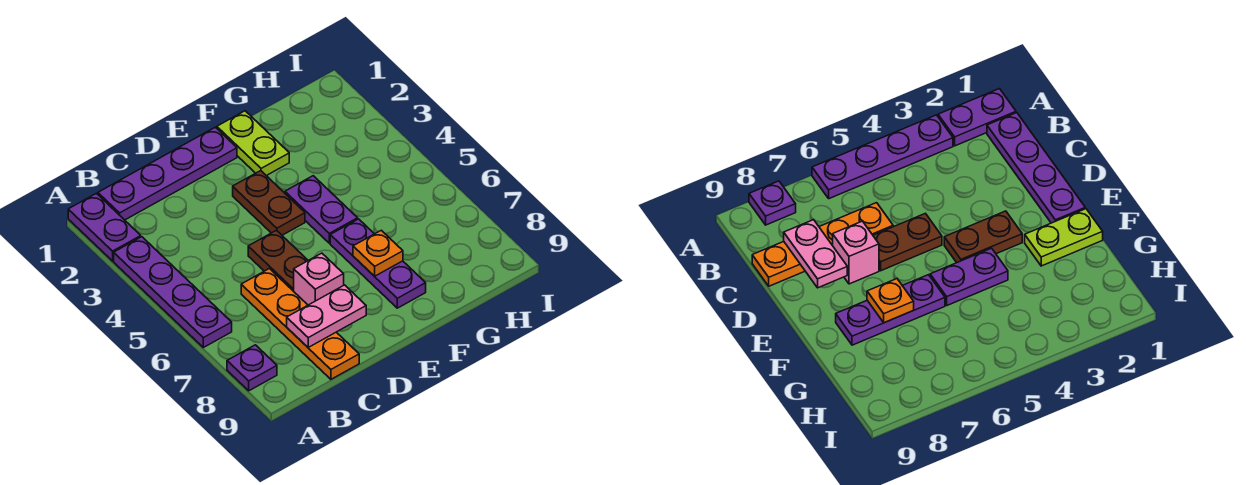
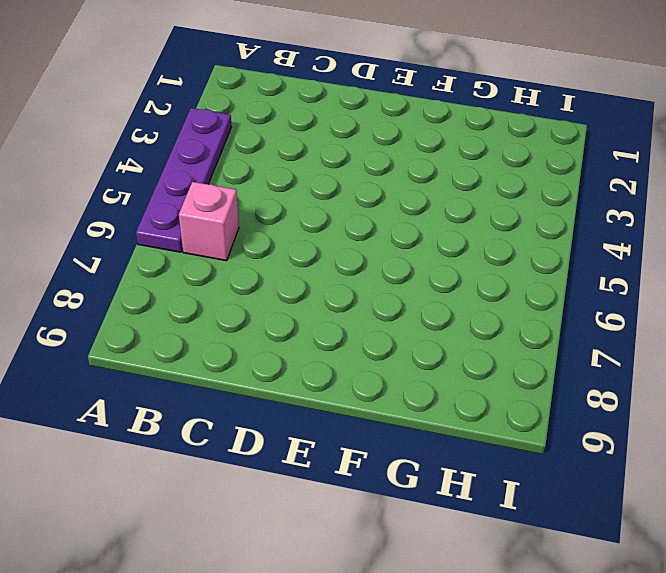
pink brick B6 level 1 -> pink brick D7 level 1
none -> purple plate A1:A2 level 1
none -> purple plate A8 level 1
none -> purple plate B1:E1 level 1

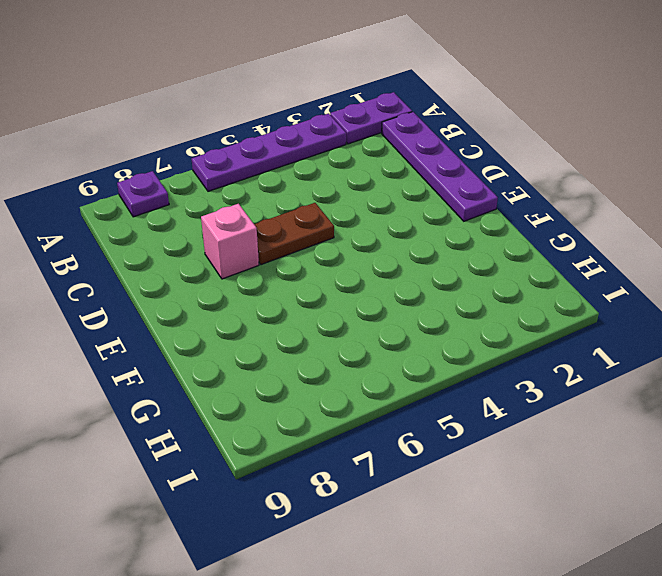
none -> orange plate C6:C9 level 1
none -> brown plate E3:E4 level 1
none -> lime plate F1:F2 level 1

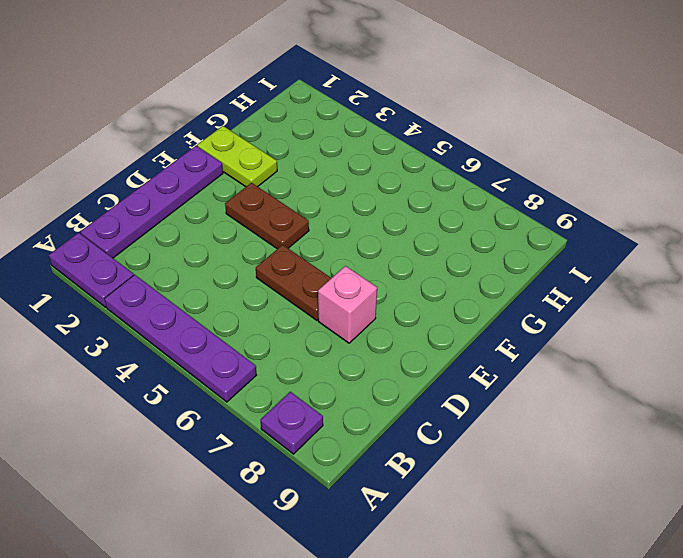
none -> orange plate C6:C9 level 1
none -> purple plate F4:F5 level 1
none -> purple plate F6:F8 level 1

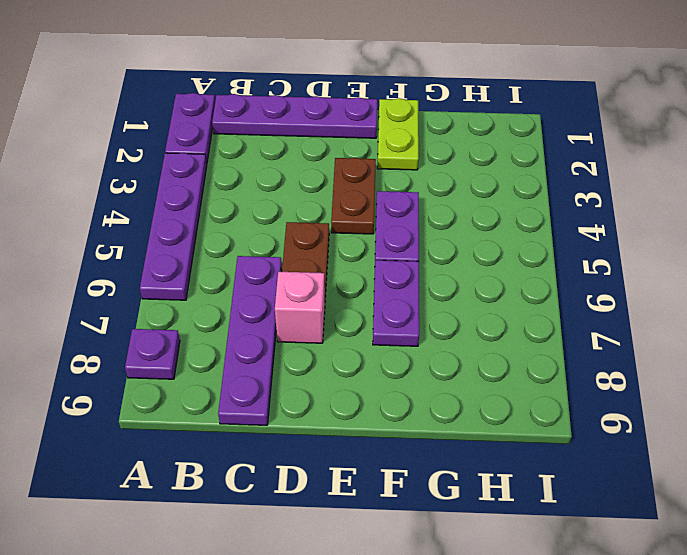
purple plate C6:C9 level 1 -> orange plate C6:C9 level 1
purple plate F6:F7 level 1 -> purple plate F6:F8 level 1
none -> pink plate C8:D8 level 2
none -> orange plate F7 level 2

